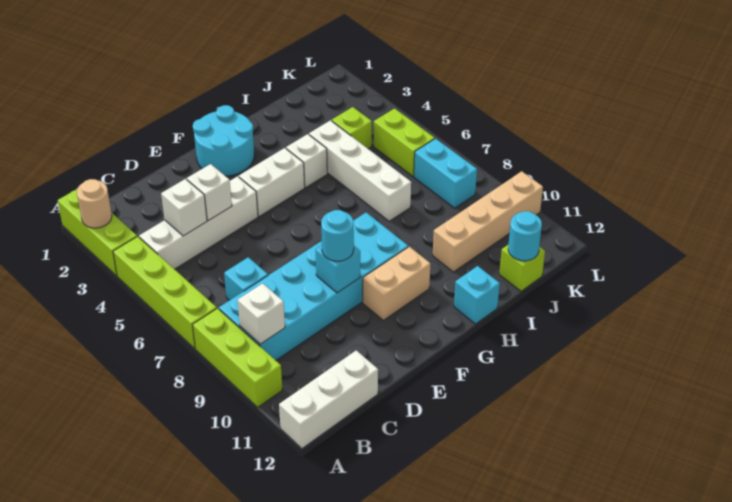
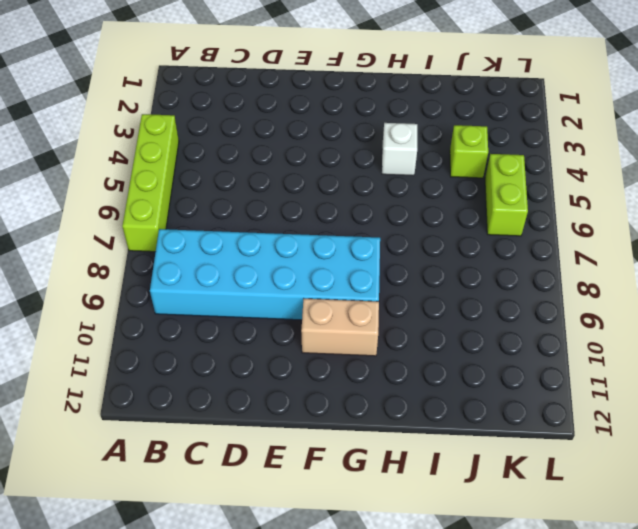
none -> lime brick A1:A3 level 1
none -> lime brick A8:A10 level 1
none -> white brick A12:C12 level 1

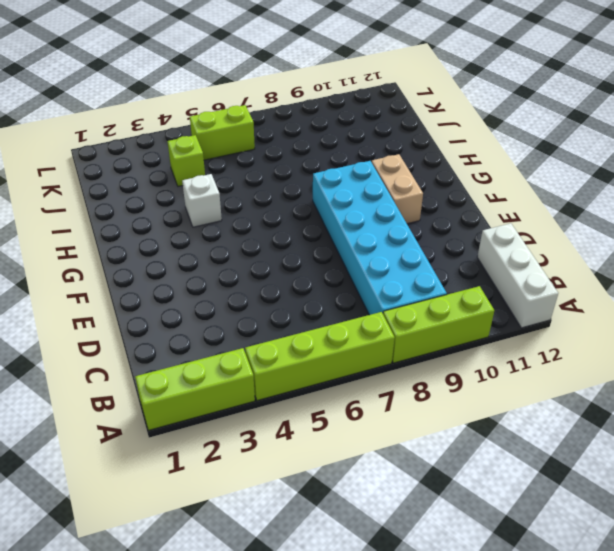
none -> white brick B4:E4 level 1
none -> cyan brick C7 level 1
none -> cyan round brick F1:G2 level 1

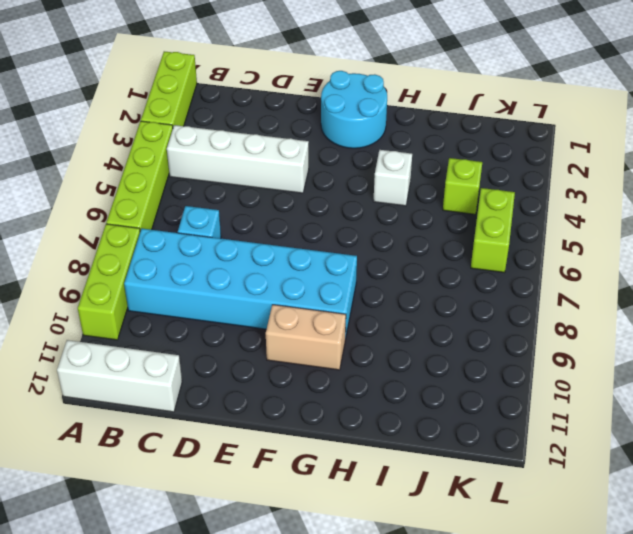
none -> white brick F4:G4 level 1
none -> cyan brick H12 level 1
none -> white brick I4:I7 level 1

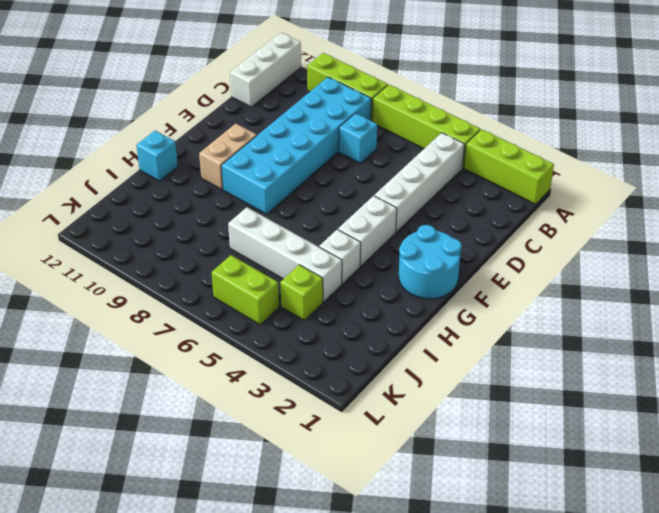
none -> tan brick I10:L10 level 1
none -> lime brick J12 level 1
none -> cyan brick K7:K8 level 1

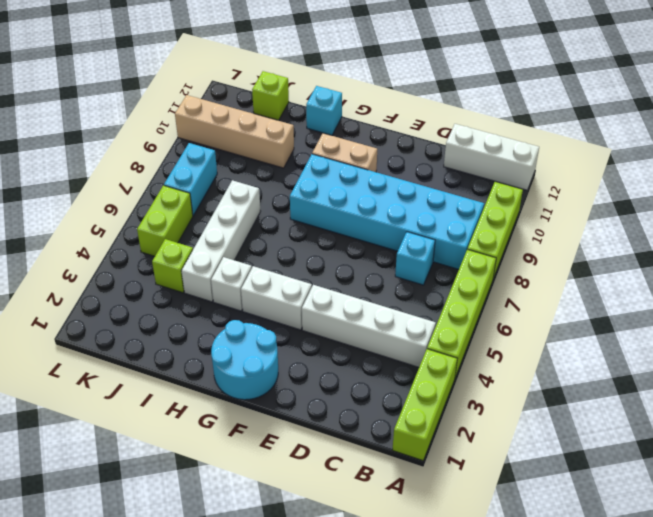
none -> tan round brick A2 level 2
none -> white brick B9 level 2
none -> white brick C4 level 2

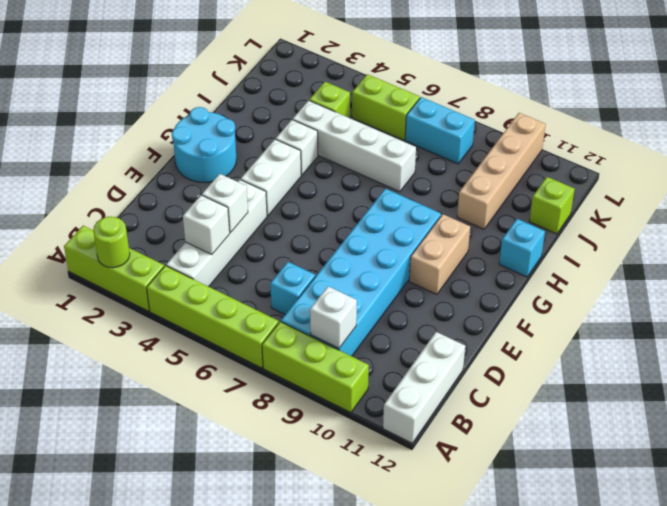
lime round brick A2 level 2 -> tan round brick A2 level 2
none -> cyan brick E9 level 2
none -> cyan round brick J12 level 2
none -> cyan round brick E9 level 3

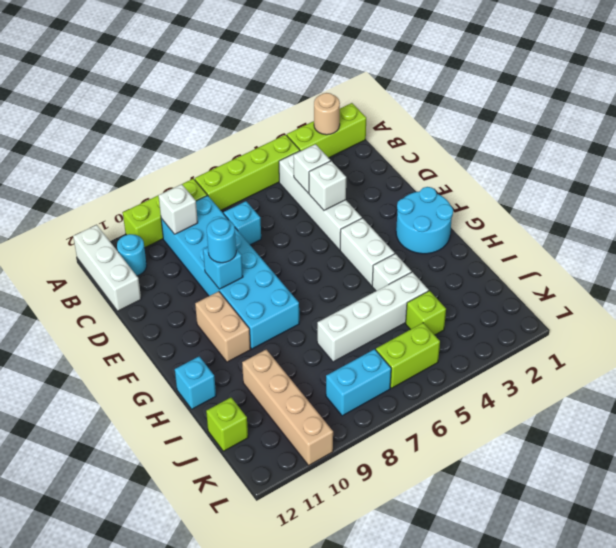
cyan round brick B11 level 1 -> cyan round brick J12 level 2

